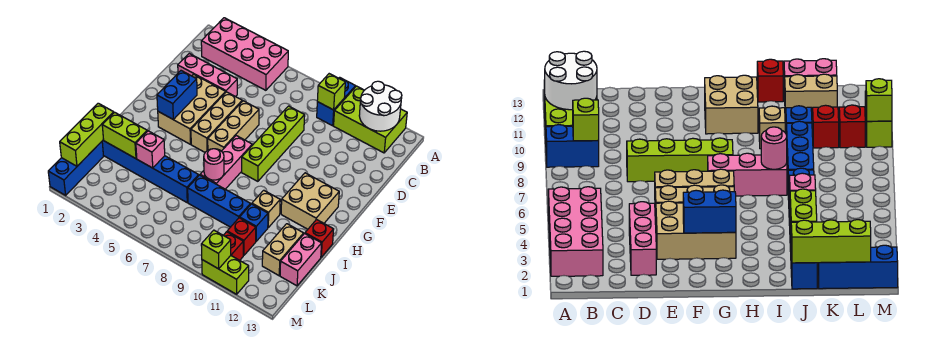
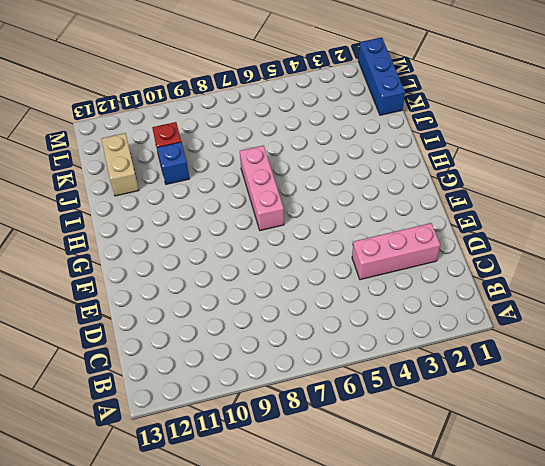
none -> pink brick A2:B5 level 1
none -> blue brick A9:B9 level 1
none -> lime brick A10:B12 level 1

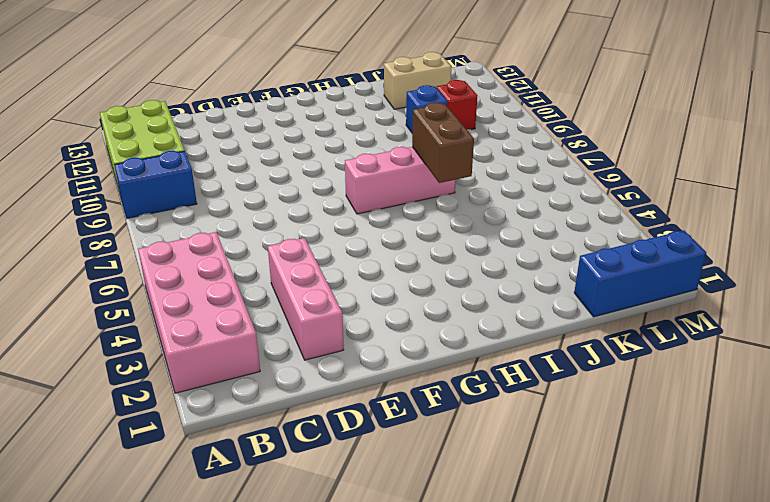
brown brick I6:I7 level 2 -> pink round brick I7 level 2
none -> lime brick D8:G8 level 1
none -> tan brick E3:G4 level 1
none -> tan brick E5:G5 level 1

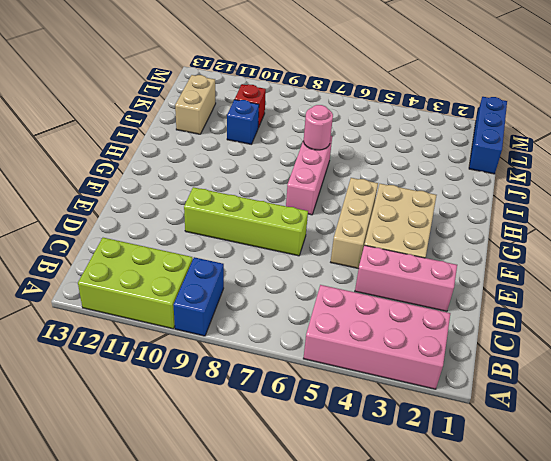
lime brick E7:E10 level 1 -> lime brick D8:G8 level 1
none -> tan brick E6:G6 level 1
none -> tan brick G11:H12 level 1
none -> tan brick I10 level 1

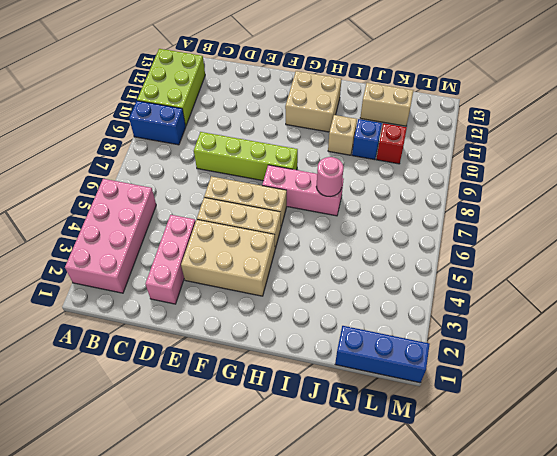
none -> red brick I13 level 1
none -> blue brick J1:J6 level 1
none -> blue brick J7:J9 level 1

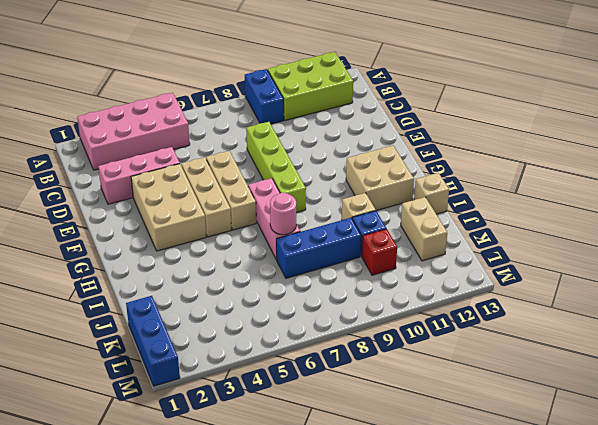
tan brick I13 level 1 -> red brick I13 level 1
none -> blue brick J1:J6 level 1
none -> pink brick J13:K13 level 1
none -> red brick L10 level 1

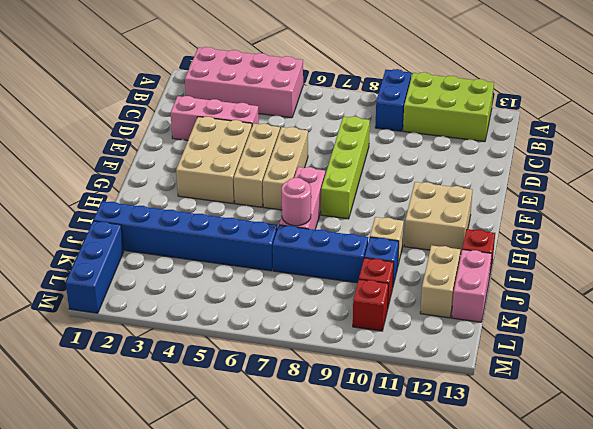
none -> lime brick M10:M11 level 1
none -> white round brick A11:B12 level 2
none -> lime brick B9 level 2

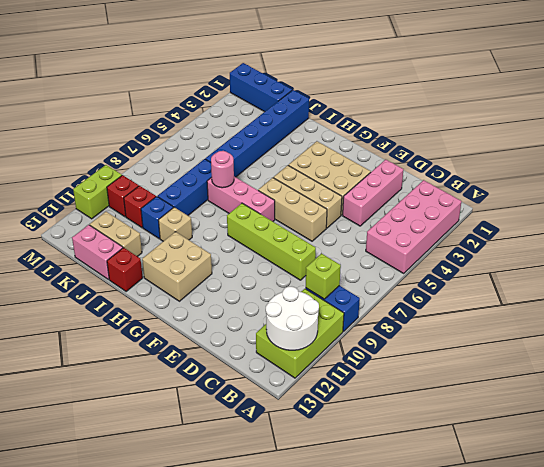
none -> blue brick F3:G3 level 2
none -> lime brick J1:L1 level 2
none -> lime brick J2:J3 level 2

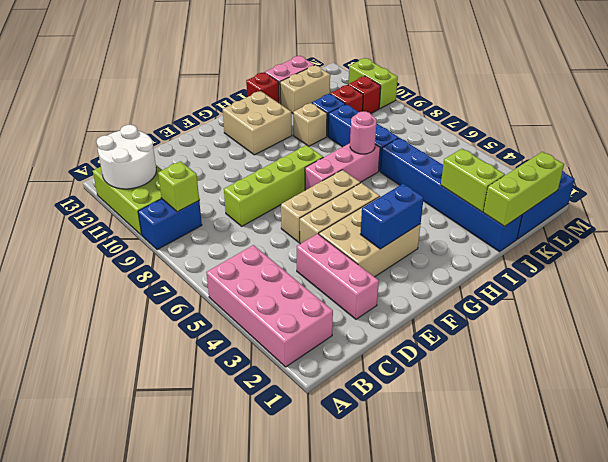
none -> pink brick J4 level 2
none -> lime brick M10 level 2

